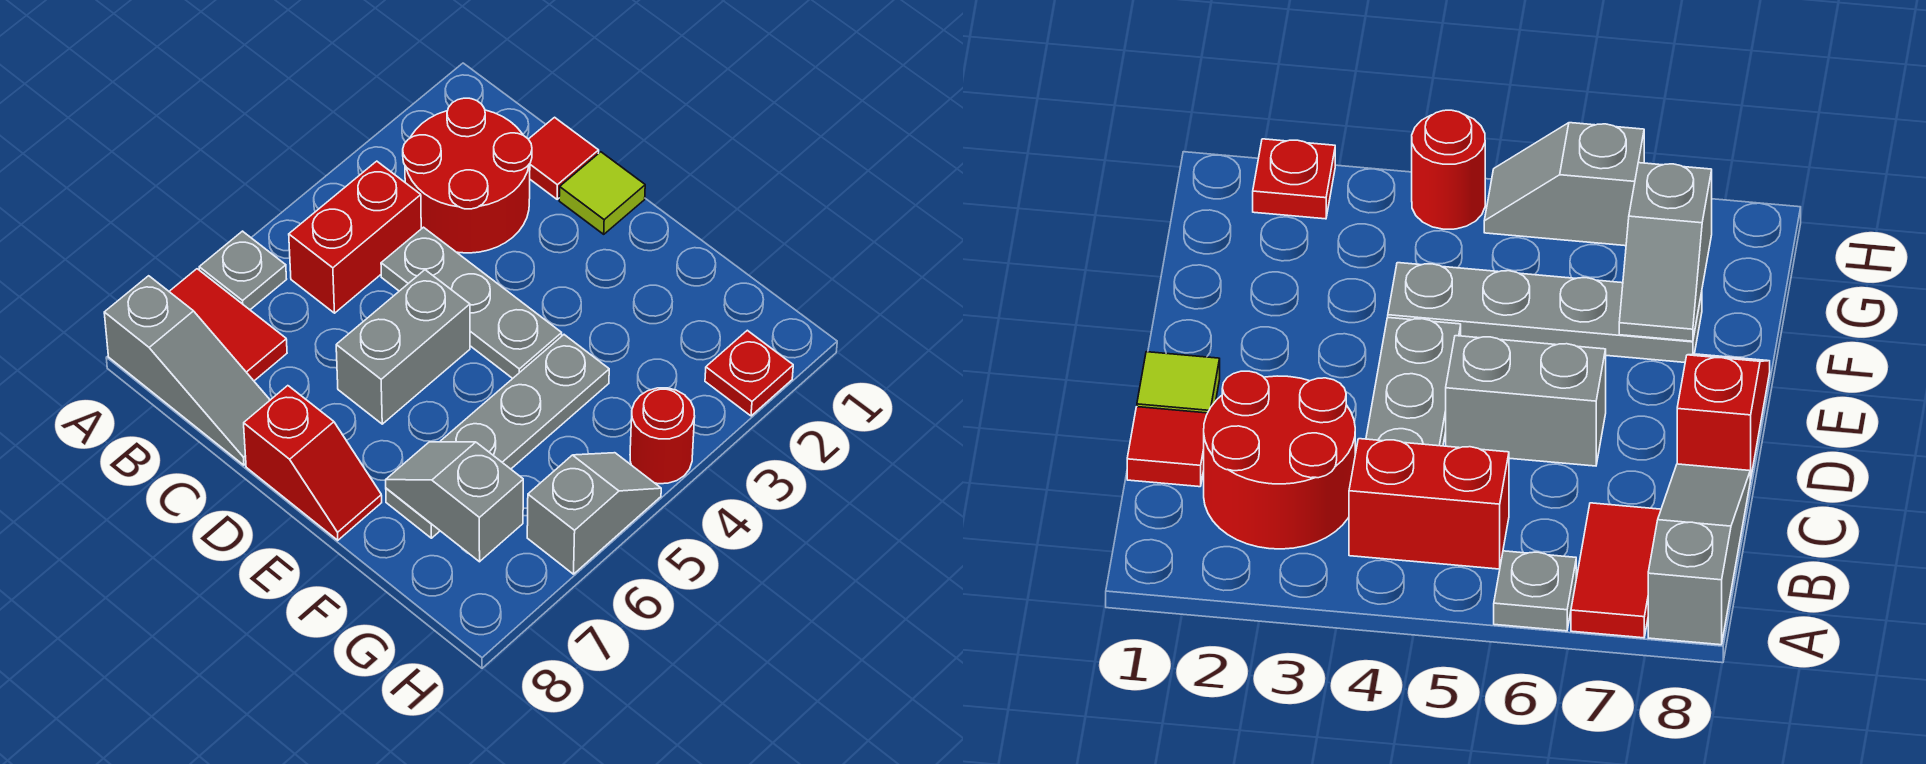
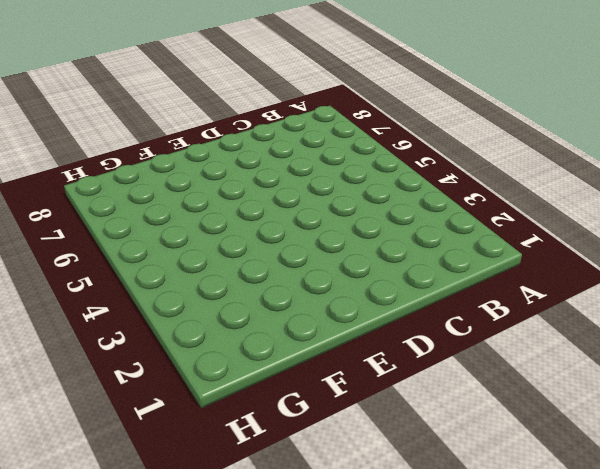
none -> grey plate A6 level 1
none -> red tile A7:B7 level 1
none -> grey slope A8:C8 level 1 top A

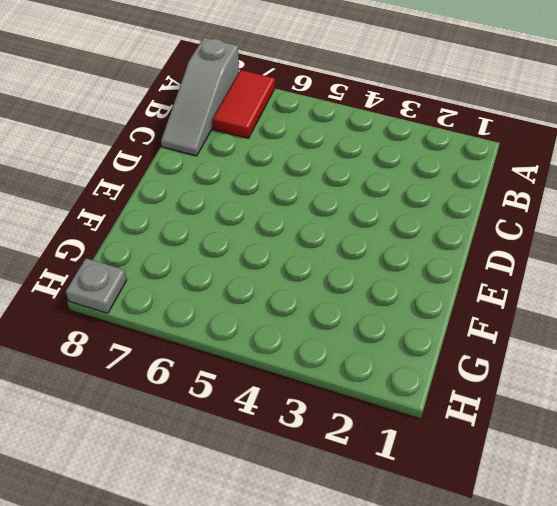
grey plate H8 level 1 -> grey plate A6 level 1
none -> red round brick B2:C3 level 1
none -> red brick B4:B5 level 1
none -> red tile C1 level 1

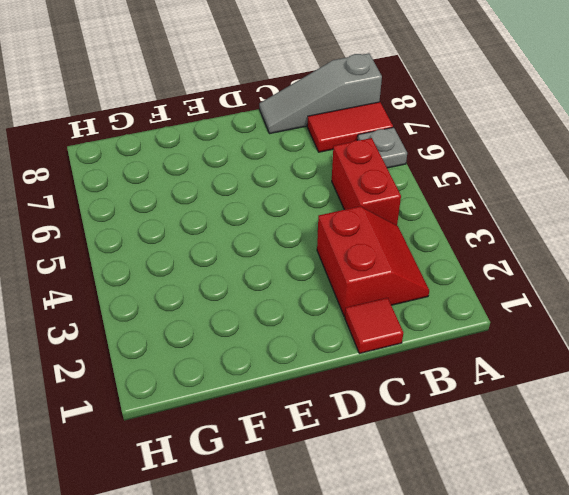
red slope B2:C3 level 1 top C -> red round brick B2:C3 level 1
none -> grey plate C4:E4 level 1
none -> lime tile D1 level 1
none -> grey brick D5:D6 level 1

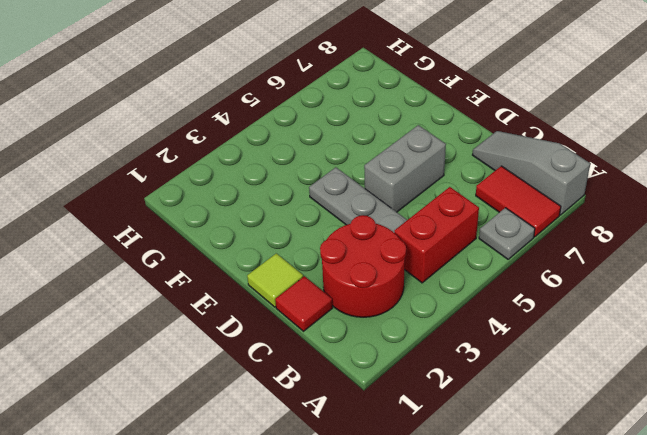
none -> red slope D8:E8 level 1 top D
none -> grey plate F4:F7 level 1
none -> red plate H2 level 1

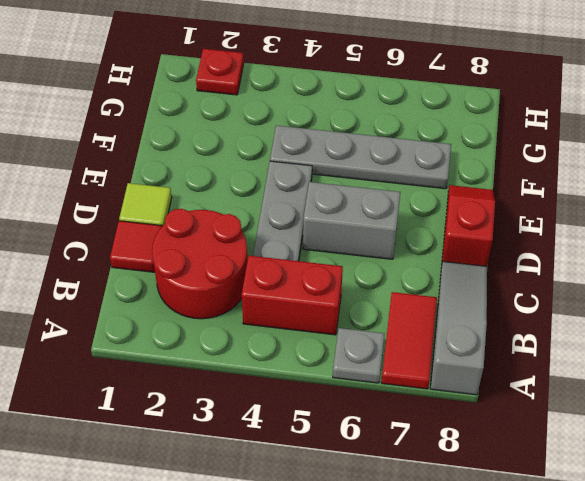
none -> red round brick H4 level 1
none -> grey slope H5:H6 level 1 top 6
none -> grey slope F7:G7 level 2 top G

